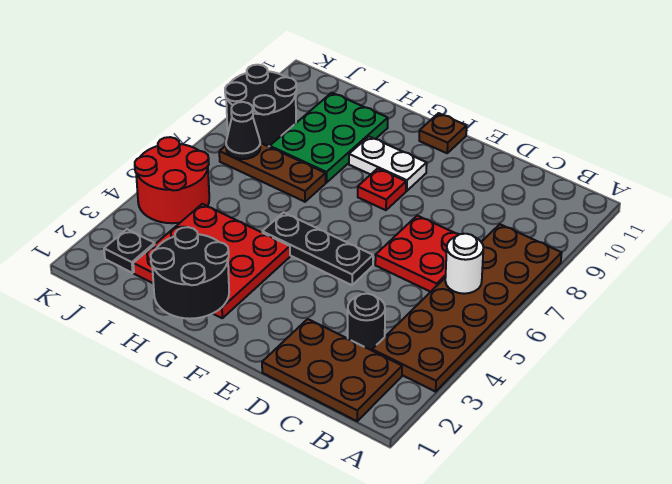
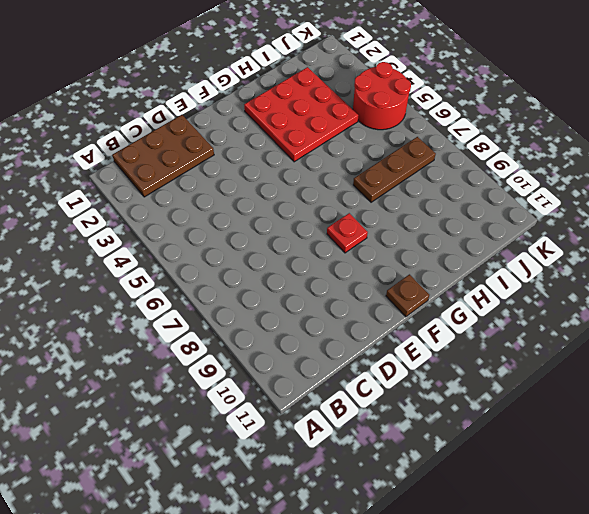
none -> brown plate A3:B8 level 1
none -> black round brick C3 level 1
none -> red plate C6:D7 level 1

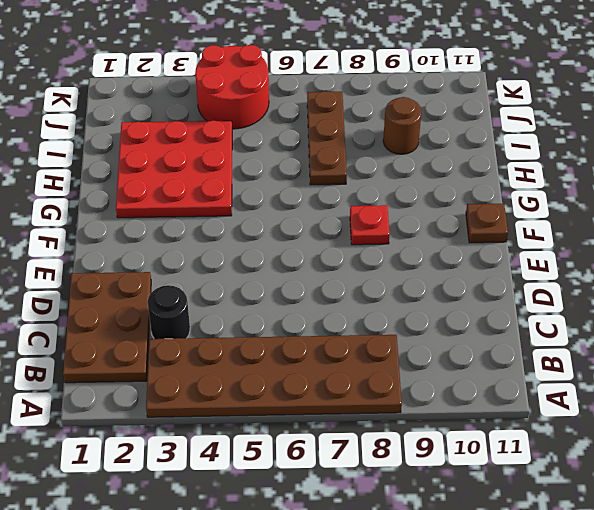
brown round brick I9 level 1 -> green plate H8:I10 level 1
none -> red plate C6:D7 level 1
none -> black plate E5:G5 level 1
none -> white plate F9:G9 level 1

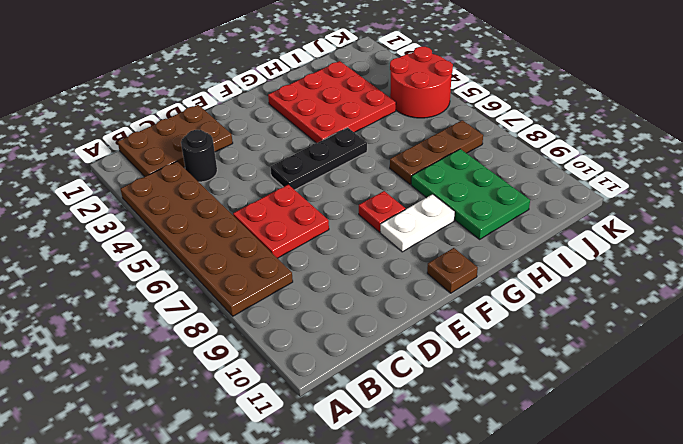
none -> black plate J2 level 1
none -> black round brick J8:K9 level 1
none -> white round brick B6 level 2

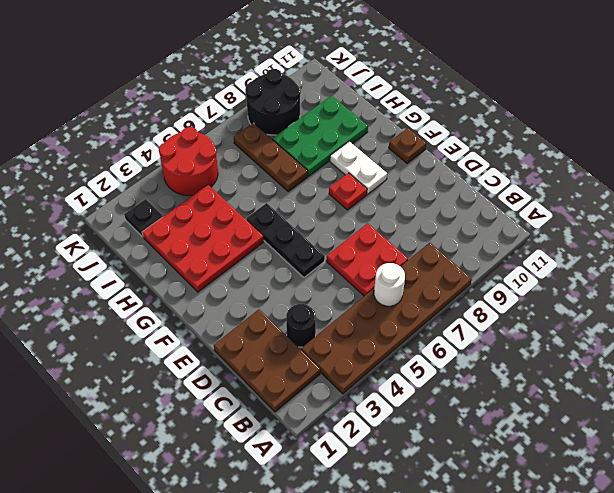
none -> black round brick G1:H2 level 2
none -> black cone J7 level 2

